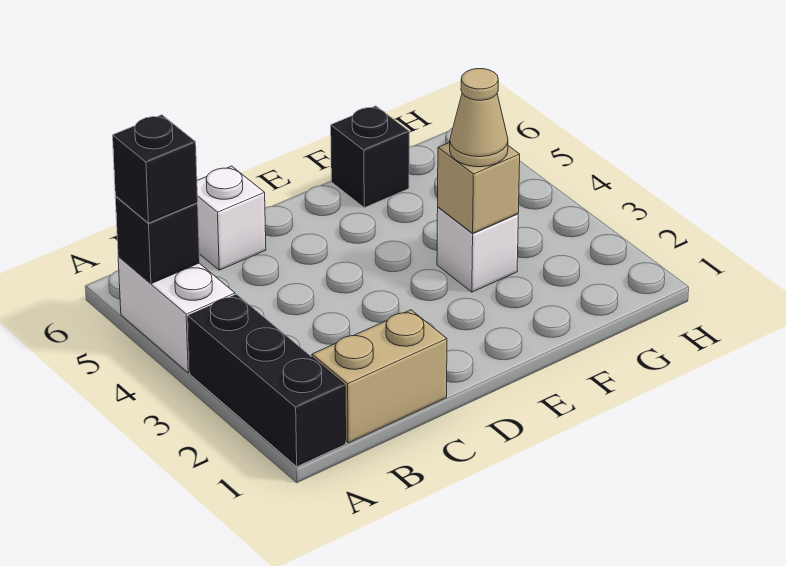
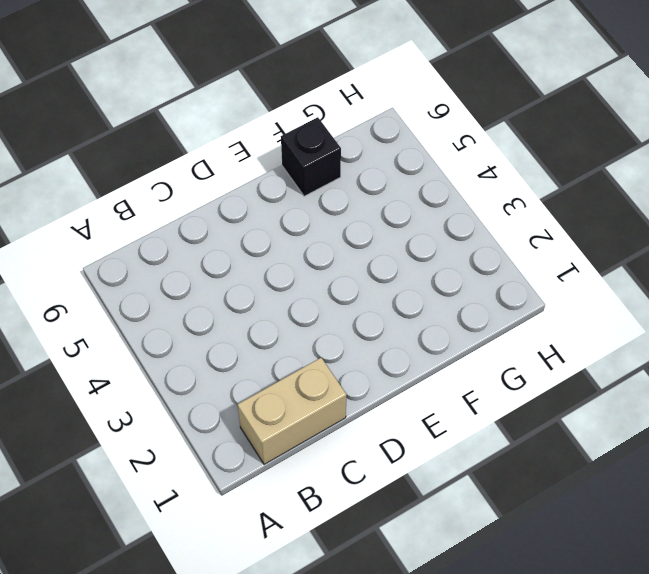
none -> black brick A1:A3 level 1
none -> white brick A4:A5 level 1

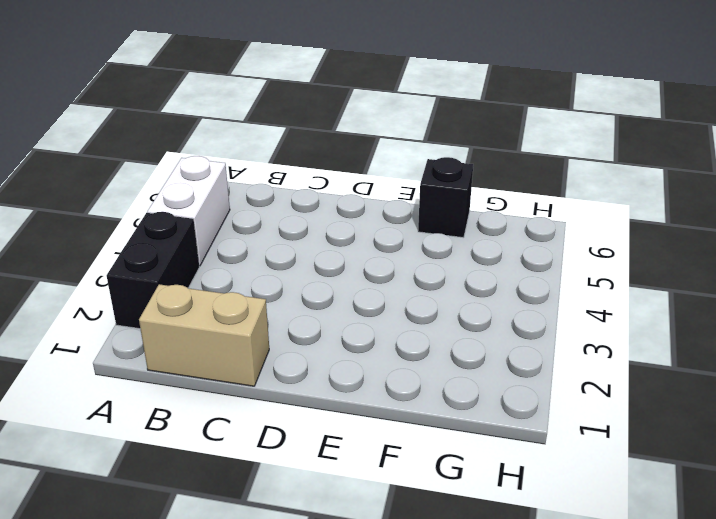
black brick A2:A3 level 1 -> black brick A1:A3 level 1
none -> white brick C6 level 1
none -> white brick F3 level 1

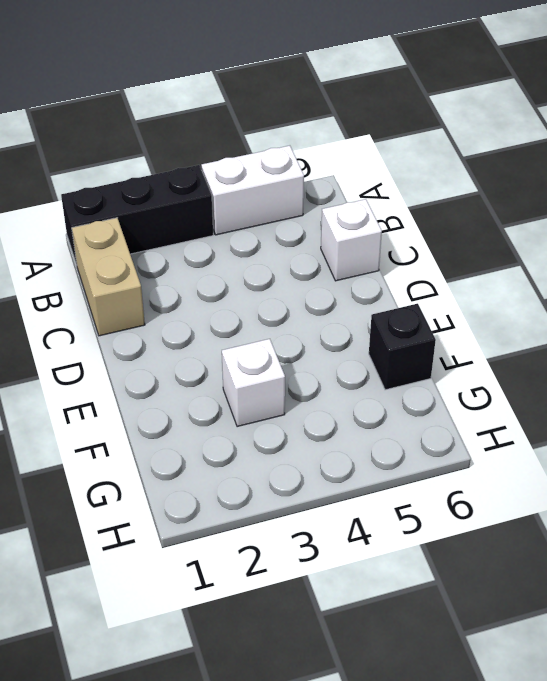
none -> black brick A5 level 2
none -> tan brick F3 level 2

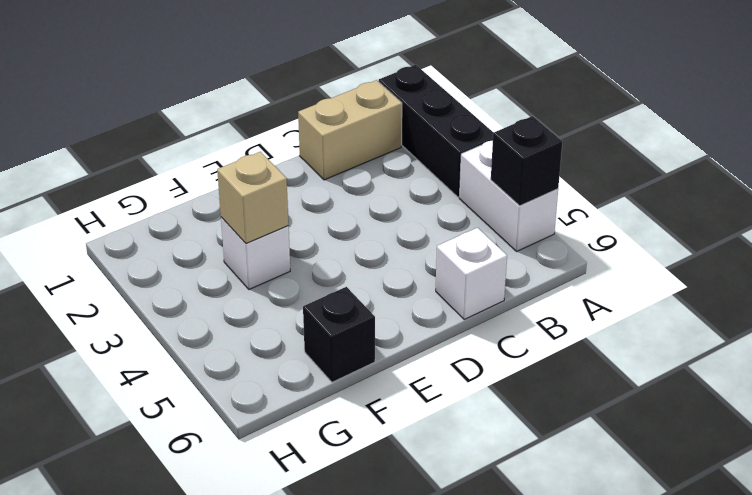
none -> black brick A5 level 3
none -> tan cone F3 level 3

